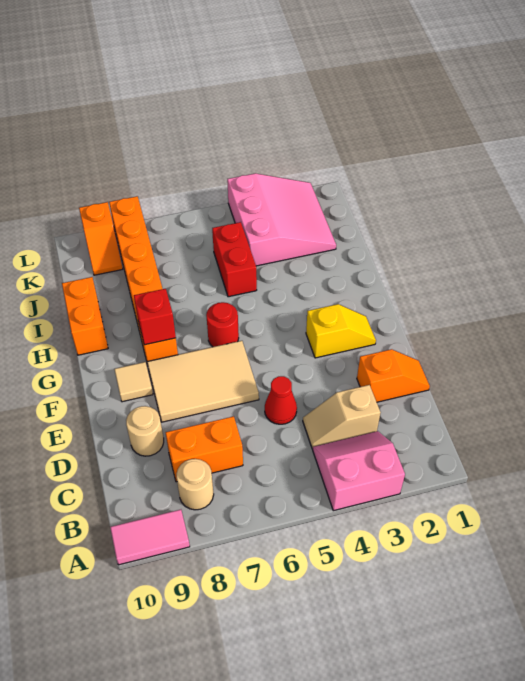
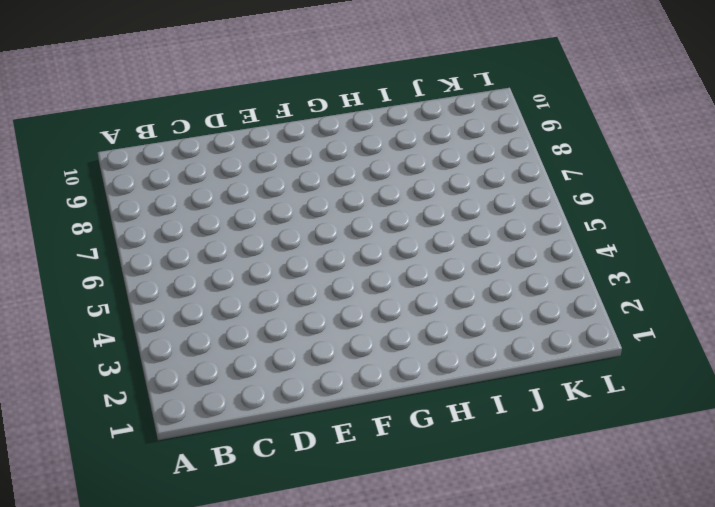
none -> pink slope A3:B4 level 1 top A
none -> pink tile A9:A10 level 1
none -> tan round brick B8 level 1

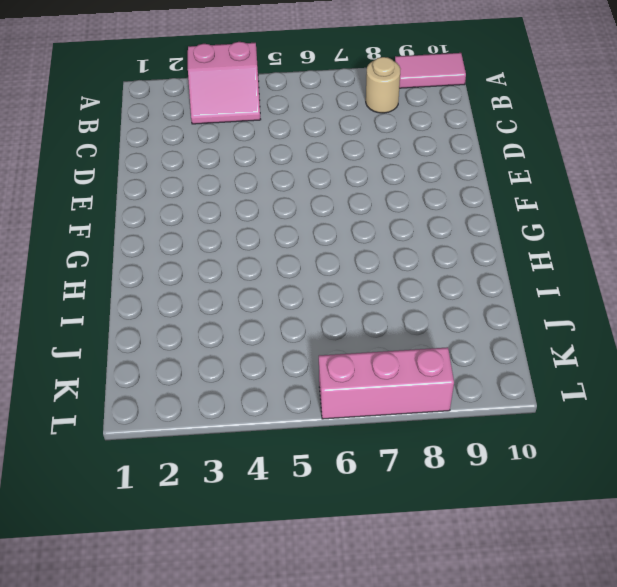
pink brick L6:L8 level 1 -> orange brick G8:L8 level 1
none -> tan slope C3:C4 level 1 top 3
none -> orange brick C7:C8 level 1
none -> orange slope D1:D2 level 1 top 2

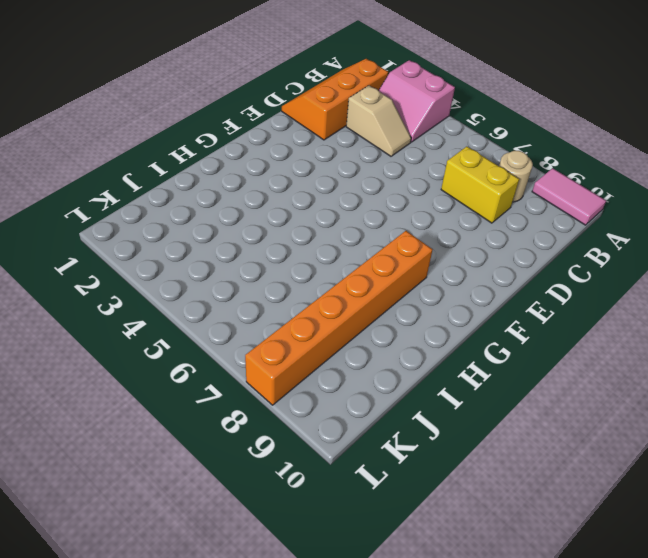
orange slope B1:D2 level 1 top 2 -> orange slope D1:D2 level 1 top 2
yellow brick C7:C8 level 1 -> orange brick C7:C8 level 1
none -> red cone D5 level 1
none -> tan round brick D9 level 1
none -> tan tile E6:F8 level 1

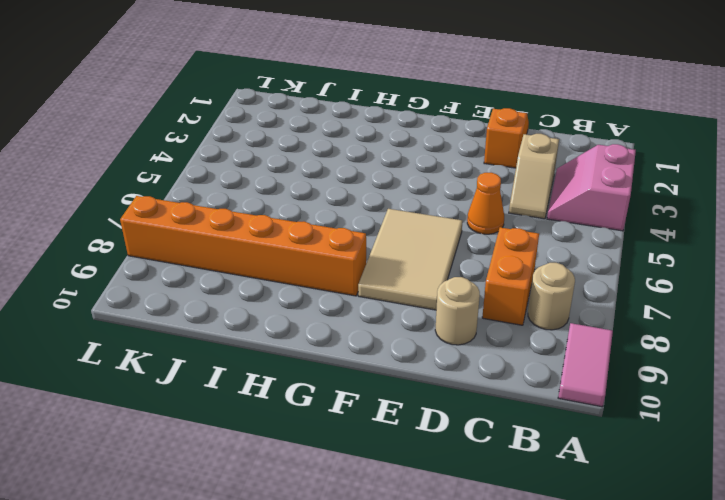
orange cone D5 level 1 -> red cone D5 level 1
none -> yellow slope F2:F3 level 1 top 3
none -> tan tile F9 level 1
none -> red round brick G6 level 1

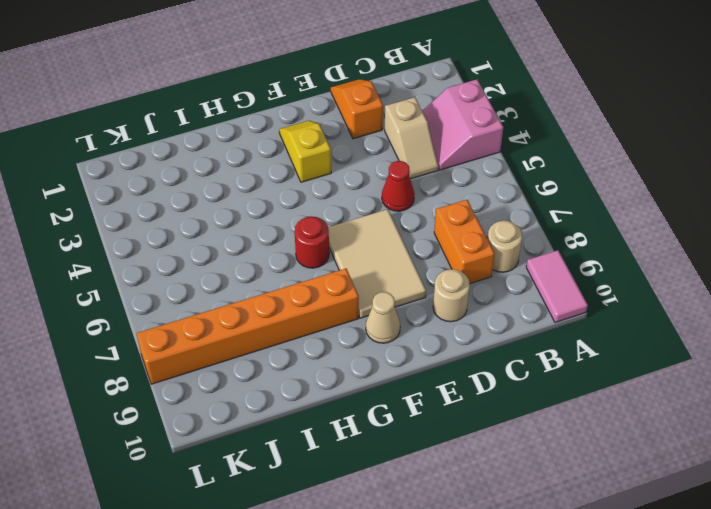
tan cone F9 level 1 -> tan tile F9 level 1
none -> orange brick H10:I10 level 1
none -> red brick I5:J5 level 1
none -> pink slope J2:L4 level 1 top 4

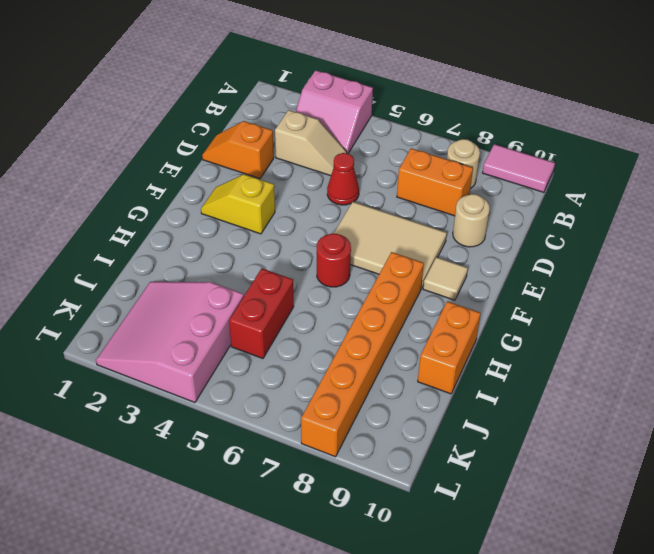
none -> orange slope K9:L9 level 1 top L
none -> red brick G8 level 2

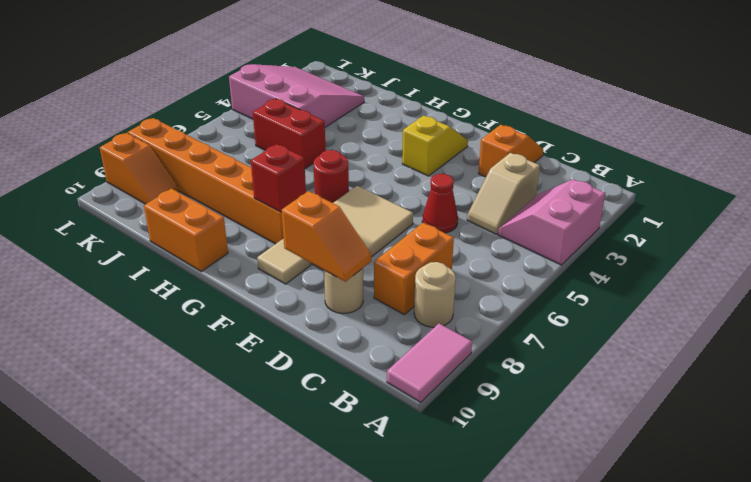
orange slope D9:E9 level 2 top E -> none

